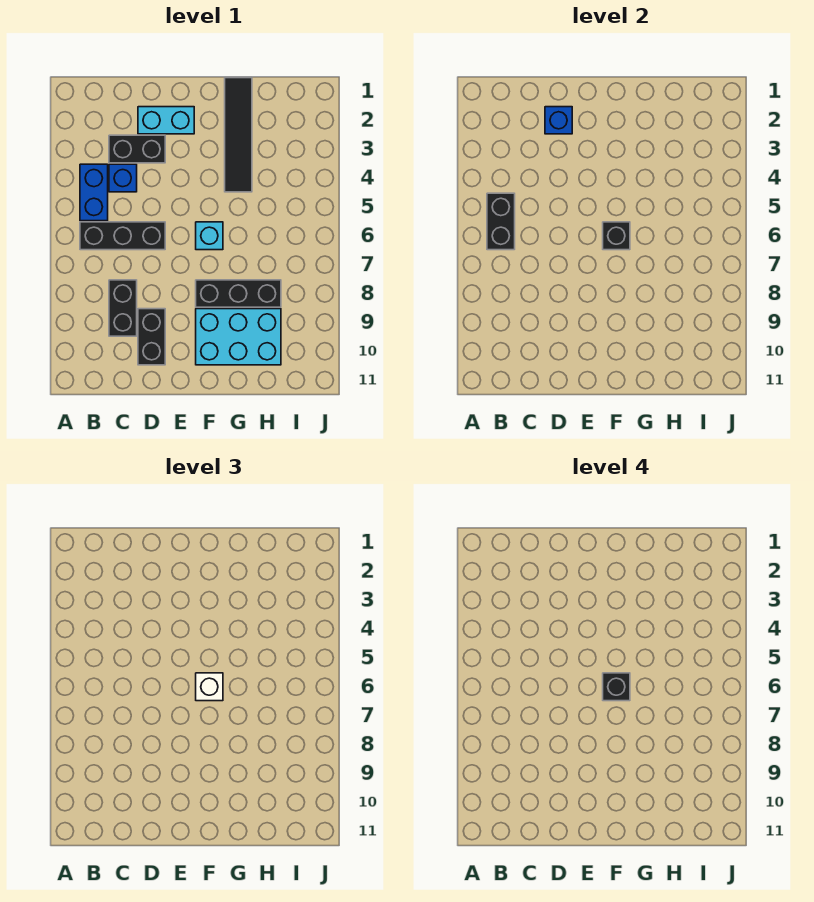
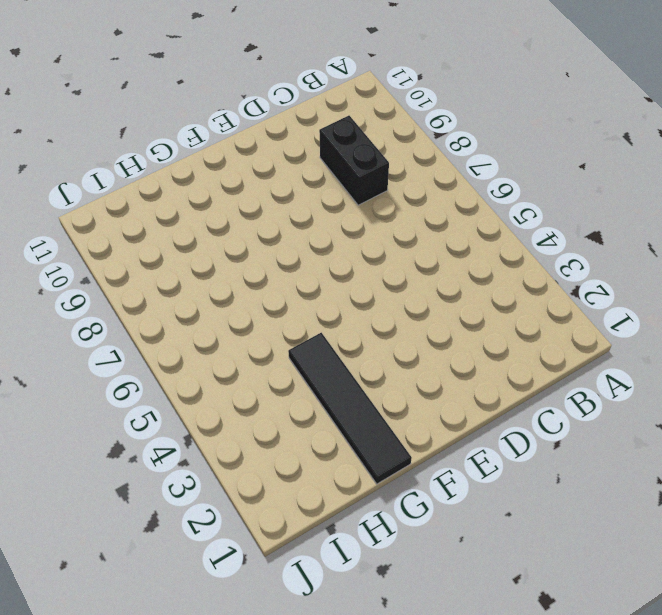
none -> blue brick B4:B5 level 1
none -> black brick B6:D6 level 1
none -> black brick C3:D3 level 1

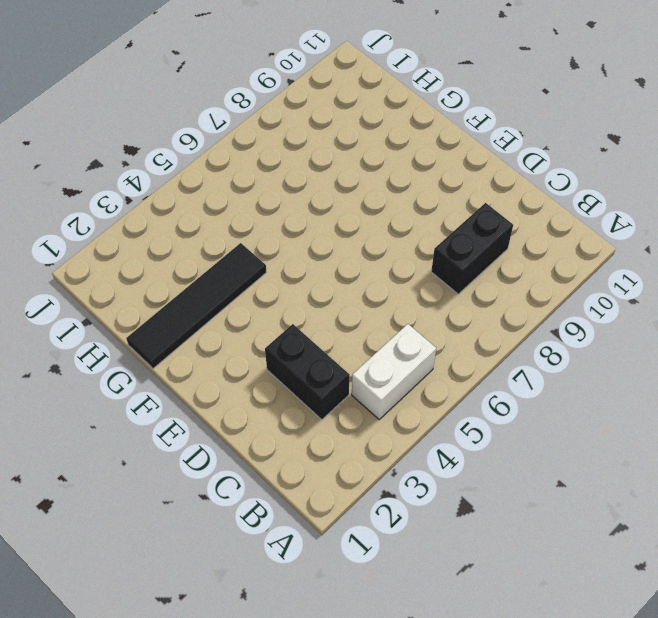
white brick B4:B5 level 1 -> blue brick B4:B5 level 1
none -> black brick B6:D6 level 1
none -> blue brick C4 level 1
none -> cyan brick D2:E2 level 1

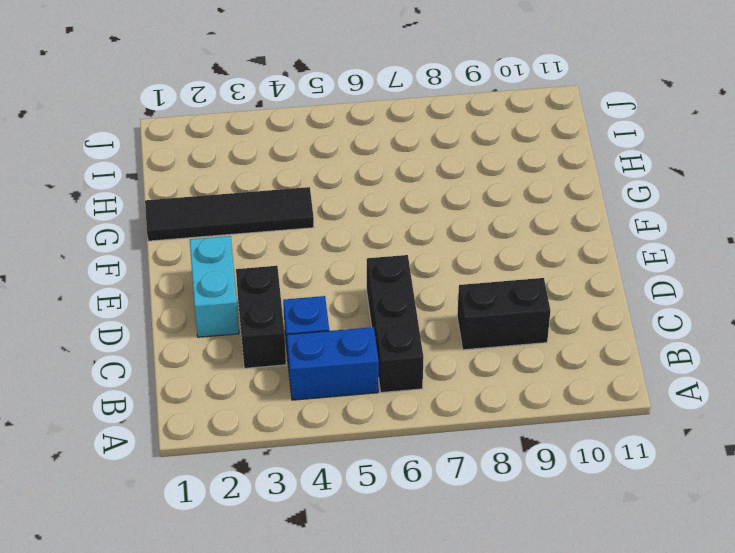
none -> black brick D9:D10 level 1
none -> cyan brick F6 level 1
none -> black brick F8:H8 level 1

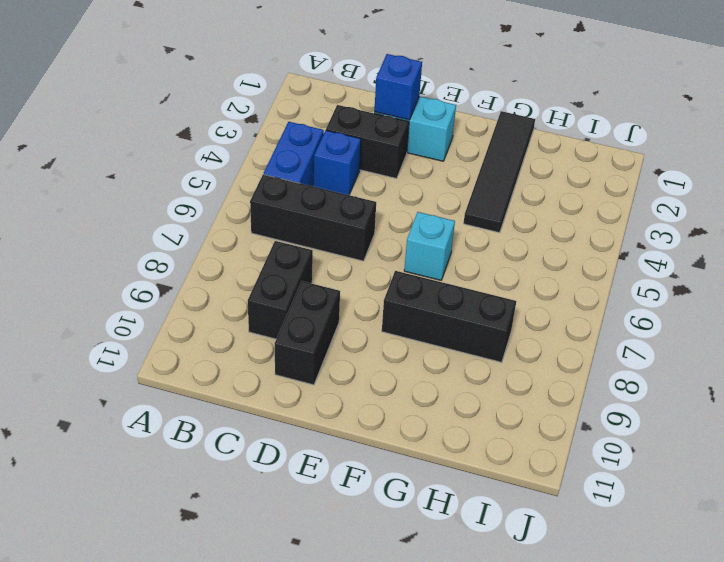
none -> cyan brick F9:H10 level 1
none -> black brick B5:B6 level 2
none -> black brick F6 level 2

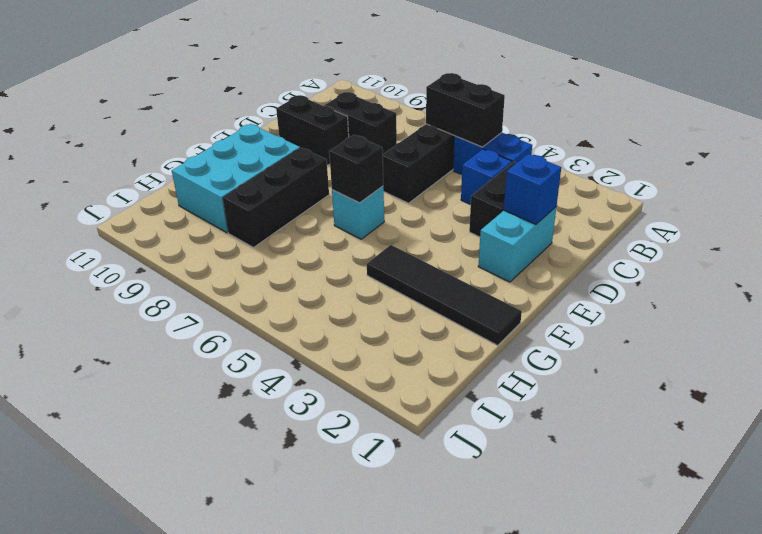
none -> white brick F6 level 3
none -> black brick F6 level 4

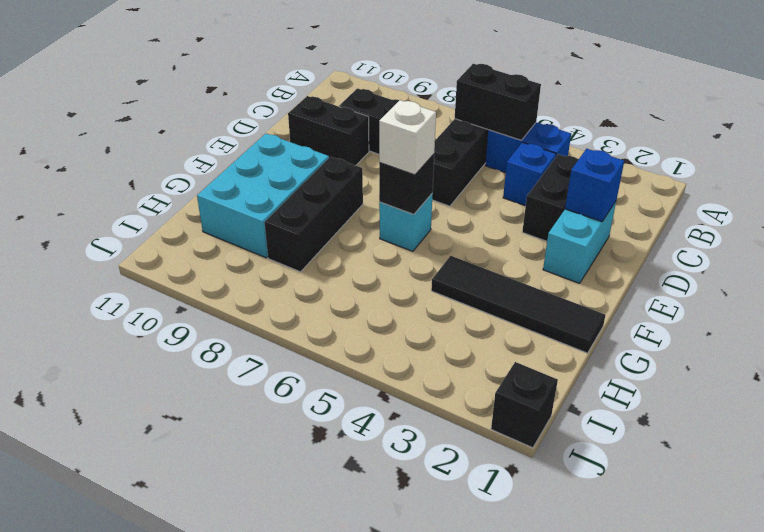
black brick J1 level 1 -> black brick F6 level 4

